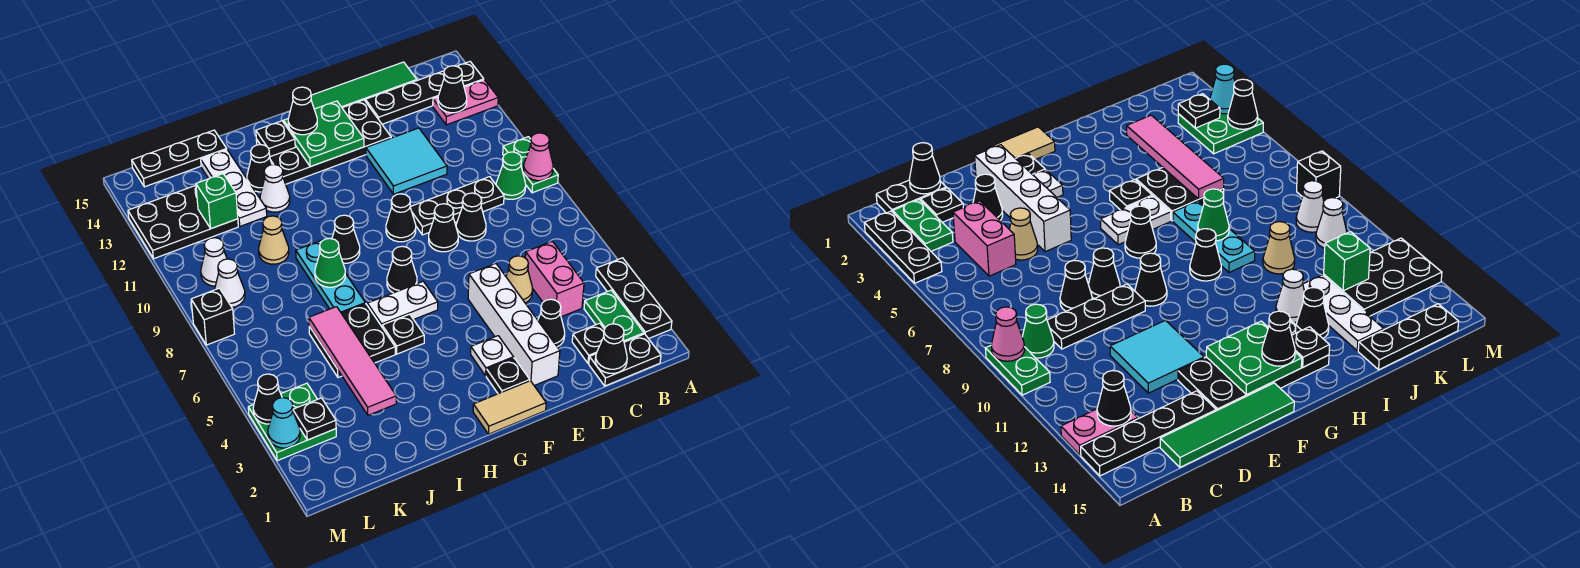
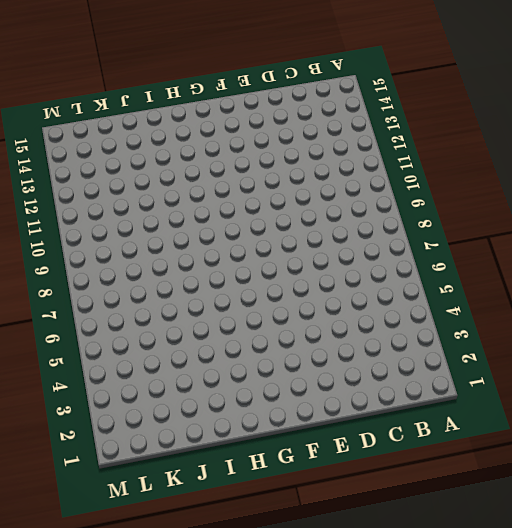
none -> black plate A2:A4 level 1
none -> green plate A9:A10 level 1
none -> pink plate A13:B13 level 1
none -> black plate A14:D14 level 1

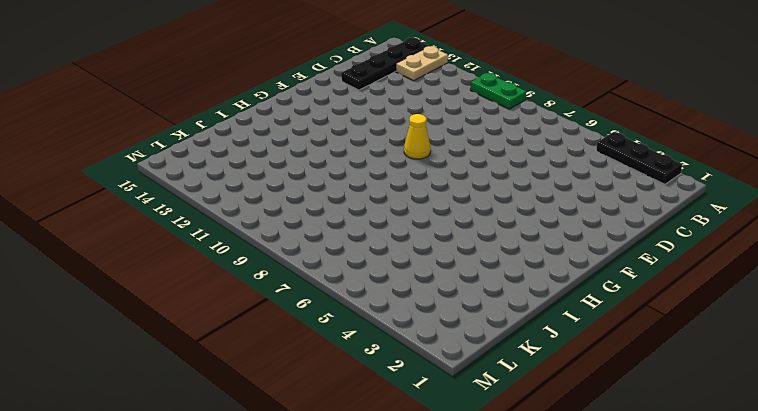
tan plate A13:B13 level 1 -> pink plate A13:B13 level 1
yellow cone F9 level 1 -> black cone F9 level 1
none -> black plate B1:C1 level 1
none -> green plate B2:B3 level 1
none -> green cone B9 level 1
none -> black plate C2 level 1

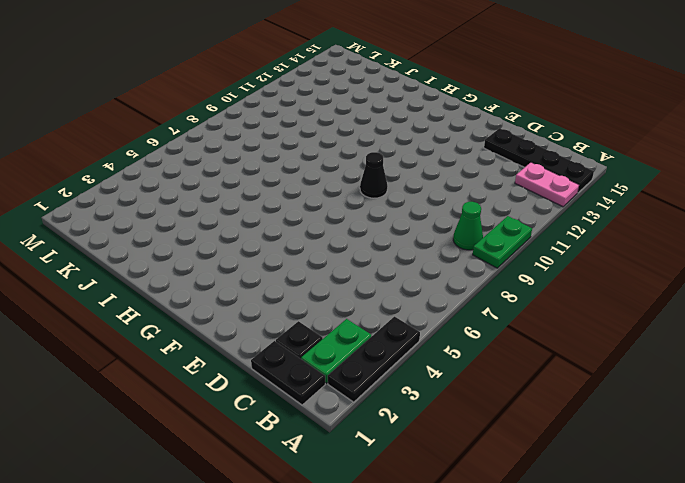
none -> pink brick C4:C5 level 1
none -> black plate C9:E9 level 1
none -> green tile C15:F15 level 1
none -> black cone D3 level 1

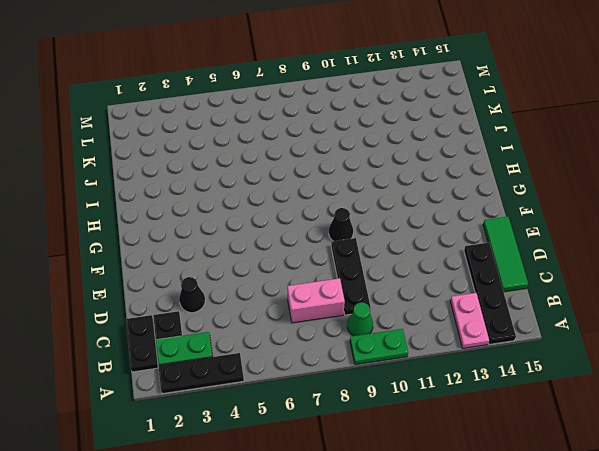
pink brick C7:C8 level 1 -> pink brick C4:C5 level 1
green tile C15:E15 level 1 -> green tile C15:F15 level 1
none -> tan cone D5 level 1
none -> black cone D8 level 1
none -> cyan tile D11:E12 level 1
none -> white brick E2:E5 level 1

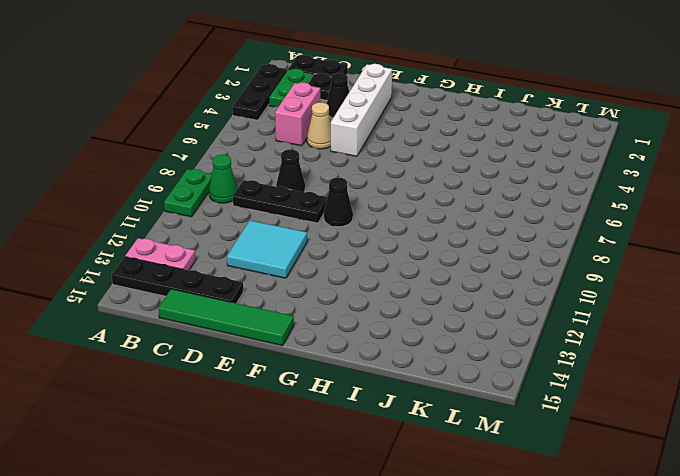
none -> black cone E8 level 1
none -> black plate E13:H14 level 1
none -> tan tile F1:G1 level 1
none -> black plate F2 level 1

